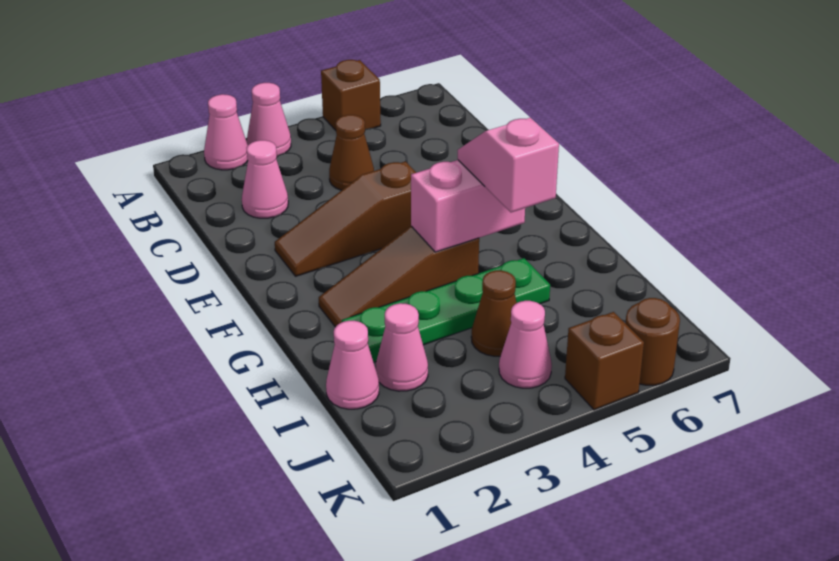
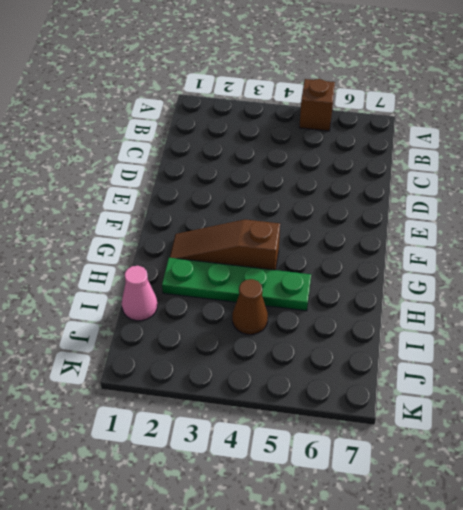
none -> pink cone A2 level 1
none -> pink cone A3 level 1
none -> pink cone C2 level 1

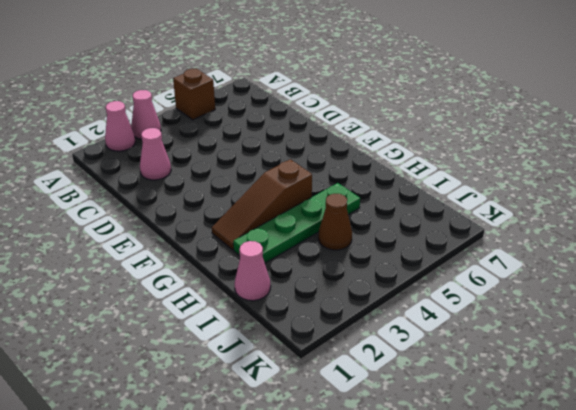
none -> brown cone C4 level 1
none -> brown slope E2:E4 level 1 top 4
none -> pink cone I2 level 1

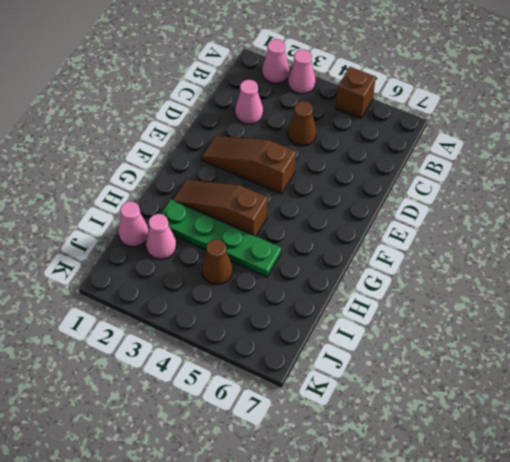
none -> pink cone J4 level 1
none -> brown brick K5 level 1
none -> brown round brick K6 level 1

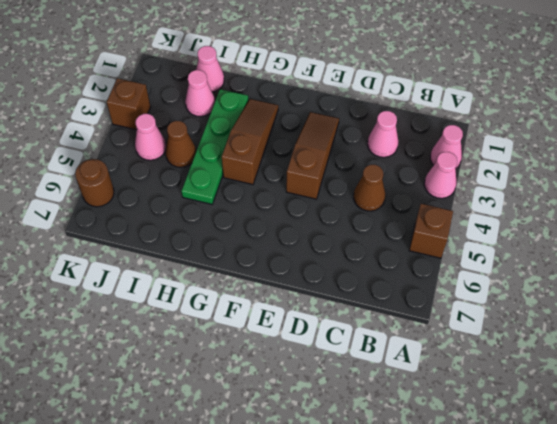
brown brick K3 level 1 -> brown brick K5 level 1
none -> pink brick G4:G5 level 2
none -> pink slope G5:H5 level 3 top H

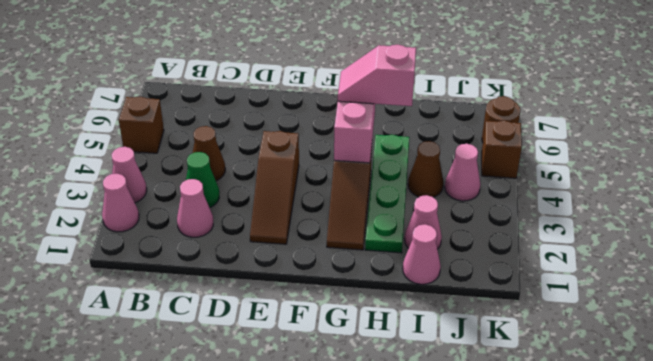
green cone C3 level 1 -> none

